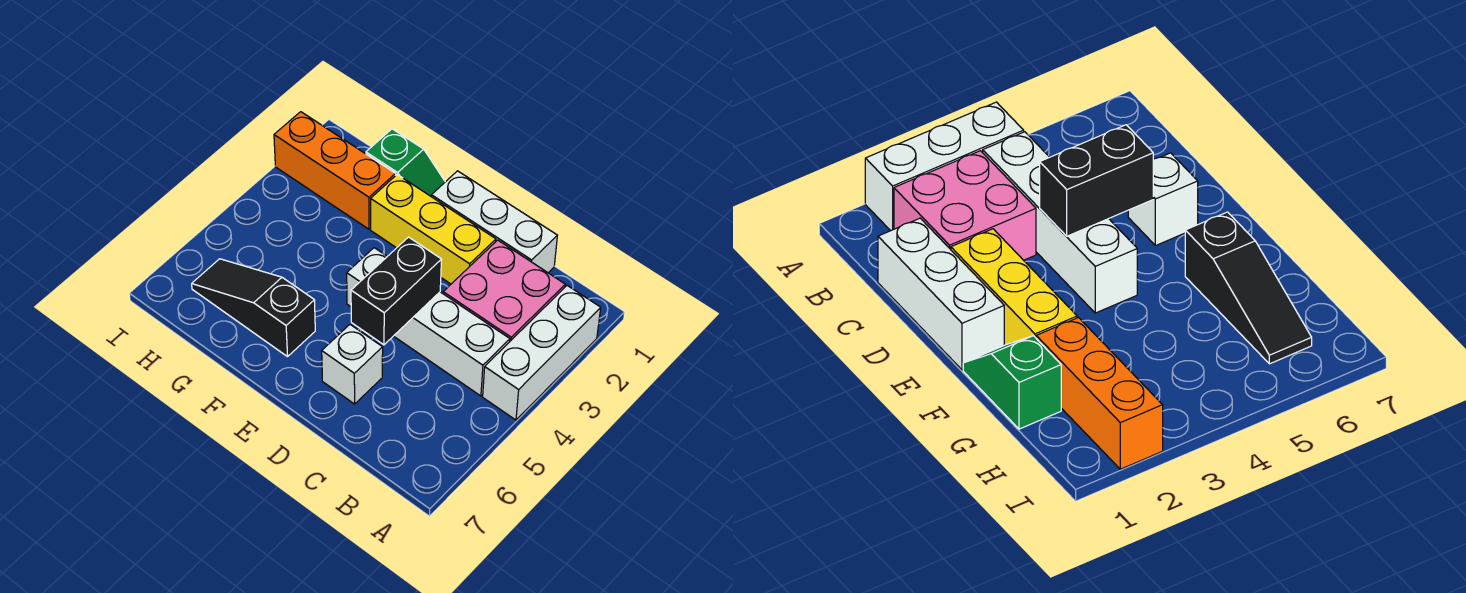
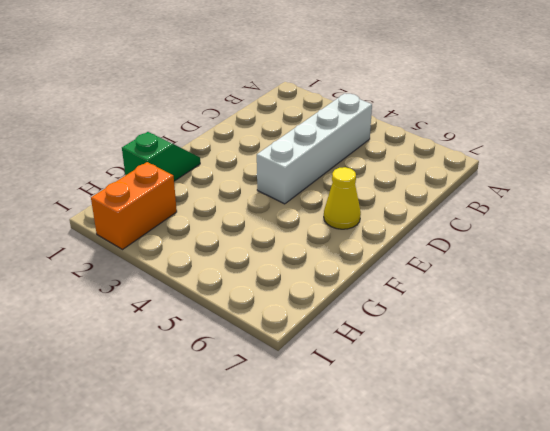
yellow cone E6 level 1 -> none
orange brick H2:I2 level 1 -> orange brick G2:I2 level 1
none -> white brick A2:A4 level 1
none -> pink brick B2:C3 level 1

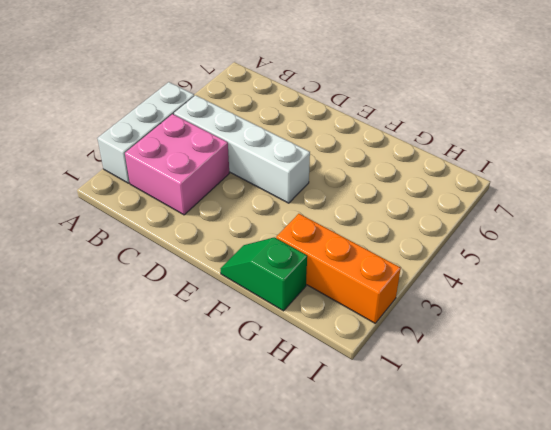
none -> white brick C1:E1 level 1
none -> yellow brick D2:F2 level 1

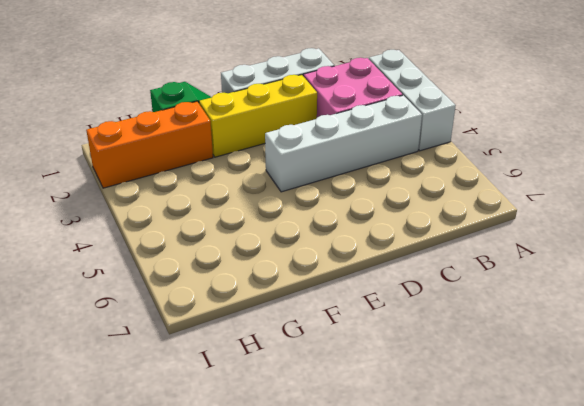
none -> white brick D6 level 1
none -> black slope F6:H6 level 1 top F

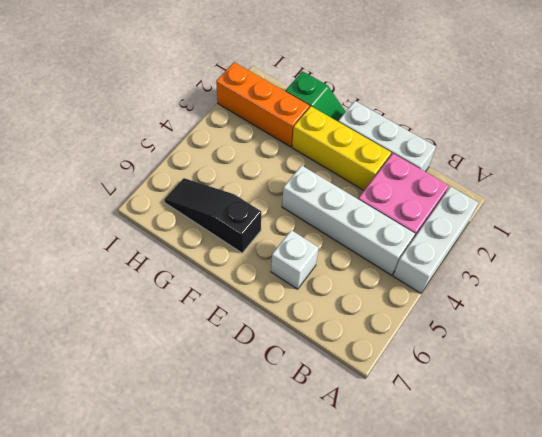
none -> black brick D4:D5 level 2

